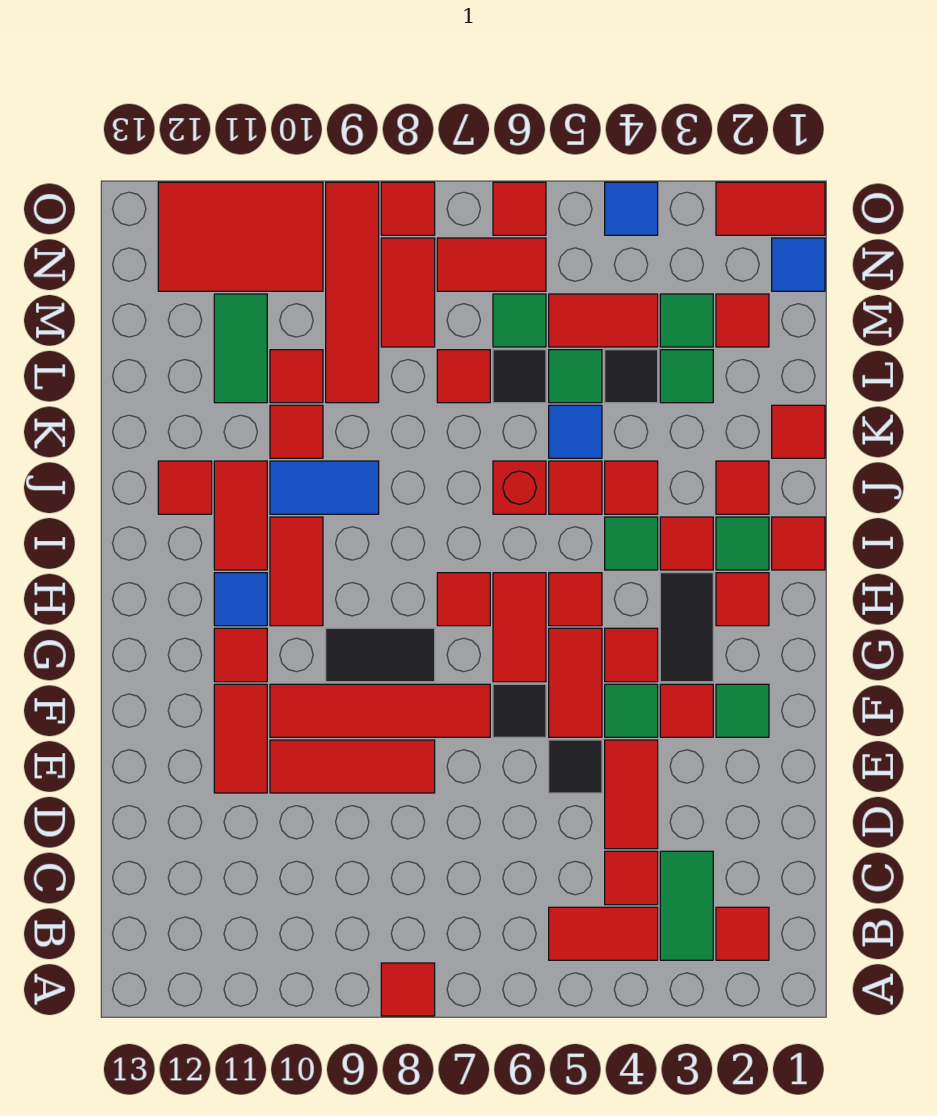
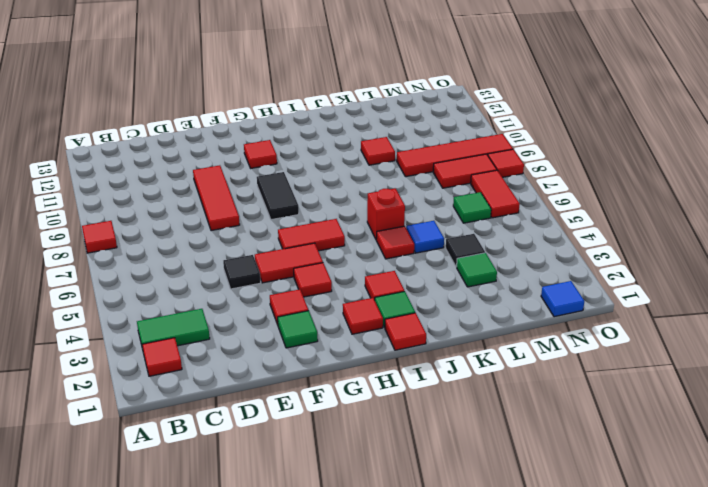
none -> red tile B4:B5 level 1
none -> red tile C4 level 1
none -> red tile D4:E4 level 1
none -> red tile E11:F11 level 1

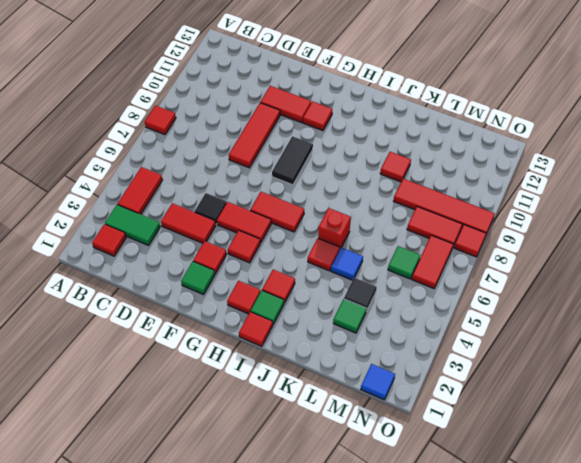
none -> red tile C4 level 1
none -> green tile F4 level 1
none -> black tile F6 level 1
none -> red tile F7:F10 level 1

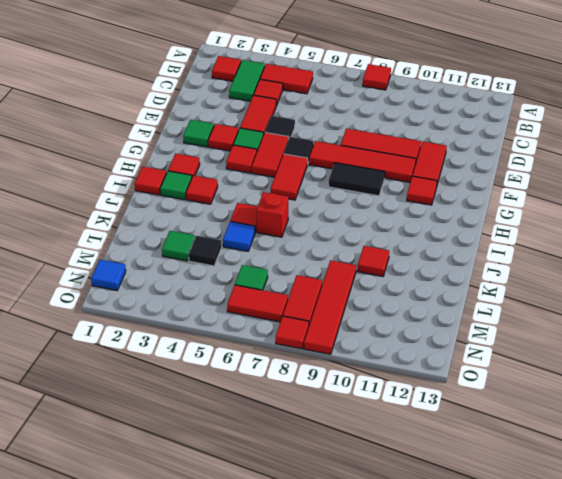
none -> black tile G3:H3 level 1
none -> red tile H5 level 1
none -> red tile H7 level 1
none -> red tile H10:I10 level 1

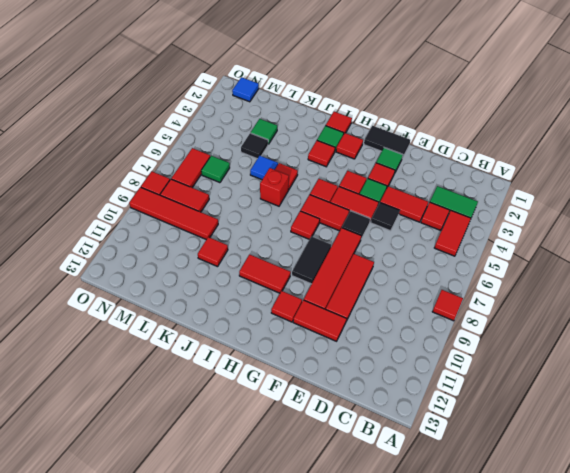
black tile F1:G1 level 1 -> black tile G3:H3 level 1
none -> red tile B2 level 1
none -> blue tile H11 level 1
none -> green tile I4 level 1
none -> red tile I11:J11 level 1

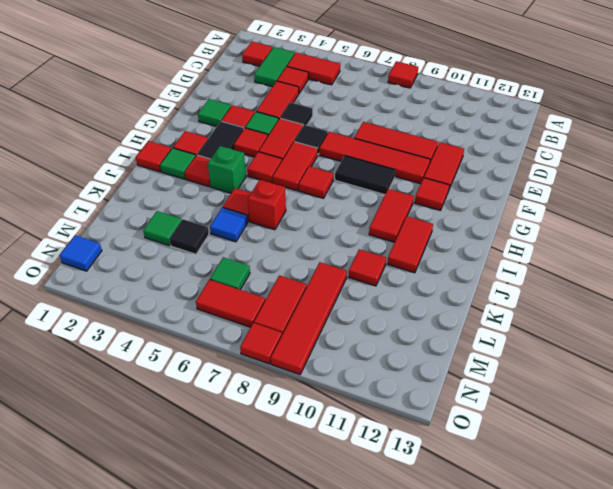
green brick I4 level 1 -> green tile I4 level 1
none -> blue tile H11 level 1
none -> red tile J2 level 1
none -> red tile J4 level 1
none -> blue tile J9:J10 level 1

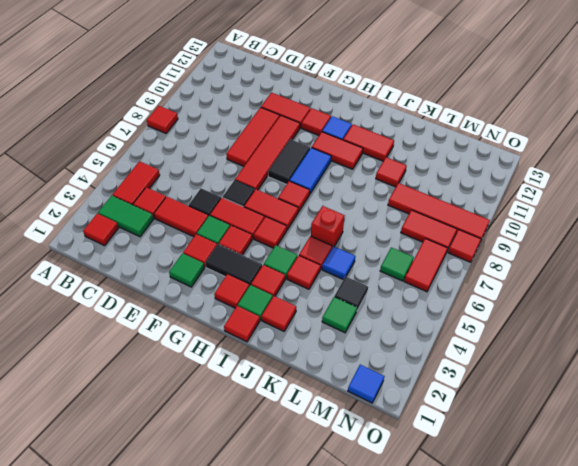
blue tile H8:H9 level 1 -> blue tile J9:J10 level 1
none -> red tile J12 level 1
none -> red tile K1 level 1
none -> green tile L5 level 1
none -> black tile L6 level 1

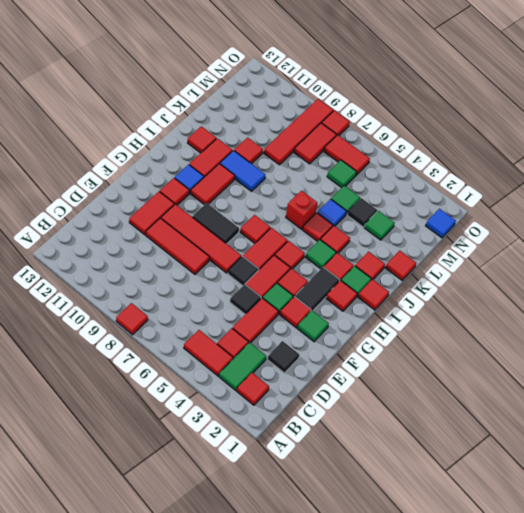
black tile D2 level 1 -> black tile L6 level 1
none -> red tile L7 level 1
none -> red tile L10 level 1
none -> green tile L11:M11 level 1
none -> red tile M2 level 1

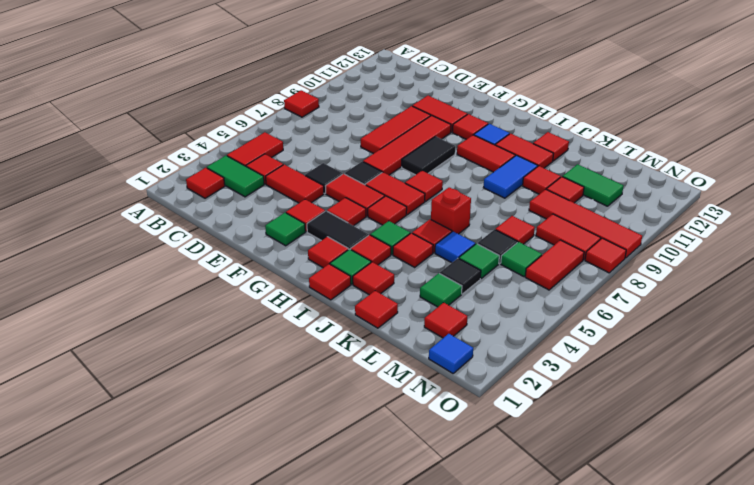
none -> green tile F4 level 1
none -> green tile M3 level 1
none -> red tile M4:M5 level 1
none -> red tile N10:O12 level 1

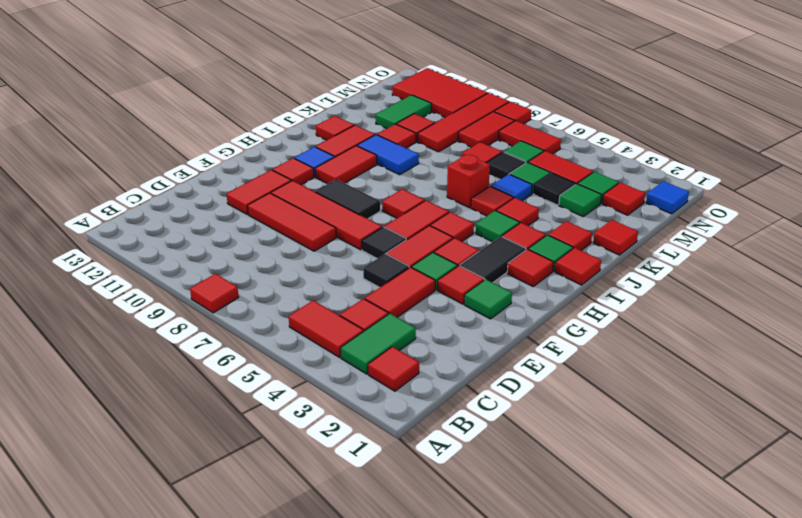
none -> red tile O1:O2 level 1
none -> blue tile O4 level 1
none -> red tile O6 level 1

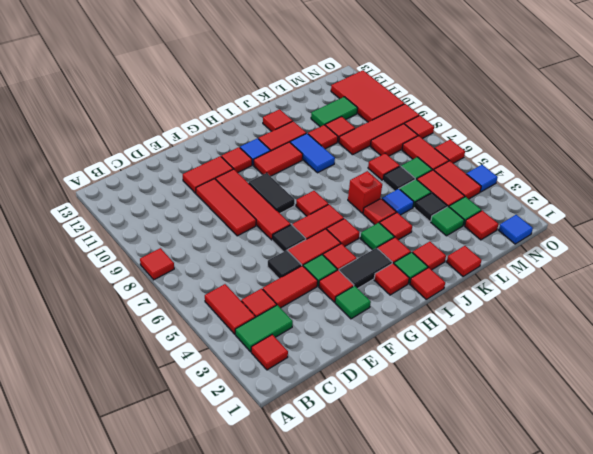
red tile N4:N5 level 1 -> red tile O1:O2 level 1

